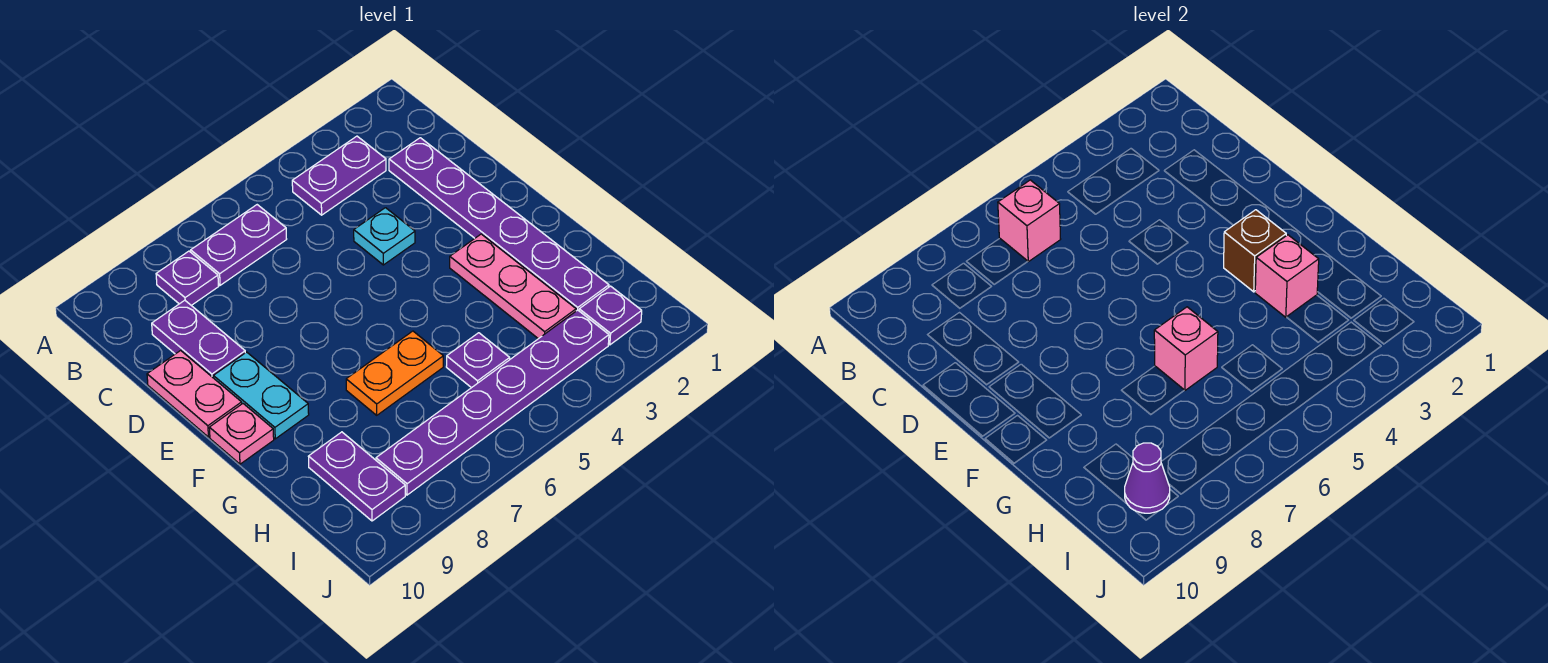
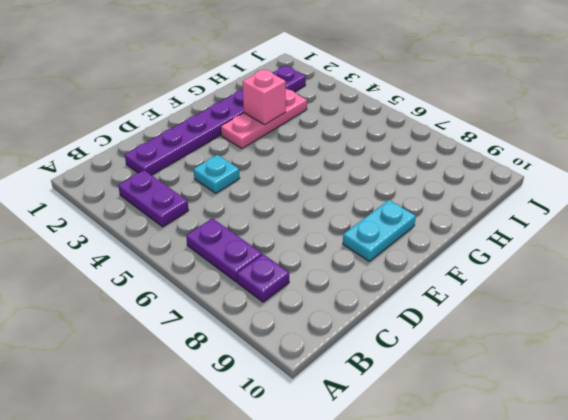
none -> purple plate C9:D9 level 1
none -> pink plate D10:E10 level 1
none -> pink plate F10 level 1

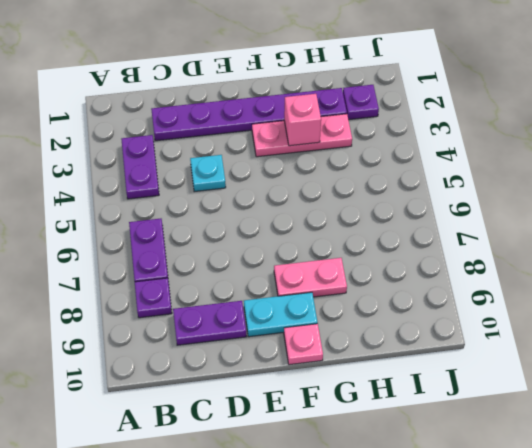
pink plate F8:G8 level 1 -> pink plate D10:E10 level 1
none -> orange plate G6:G7 level 1
none -> purple plate H5 level 1
none -> purple plate H9:I9 level 1

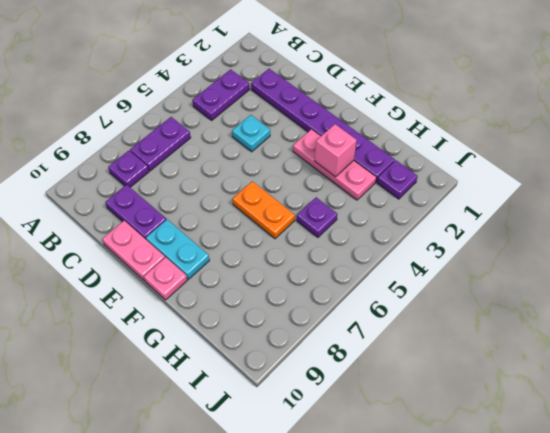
orange plate F6:G6 level 1 -> orange plate G6:G7 level 1
none -> purple plate H9:I9 level 1
none -> purple plate I3:I8 level 1
none -> pink brick B6 level 2

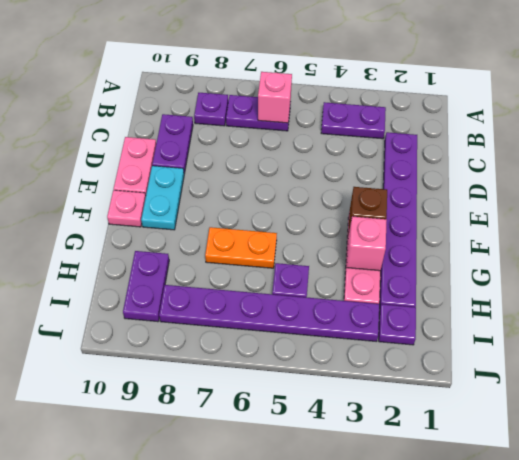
none -> cyan plate D4 level 1
none -> pink brick G6 level 2
none -> purple cone I9 level 2

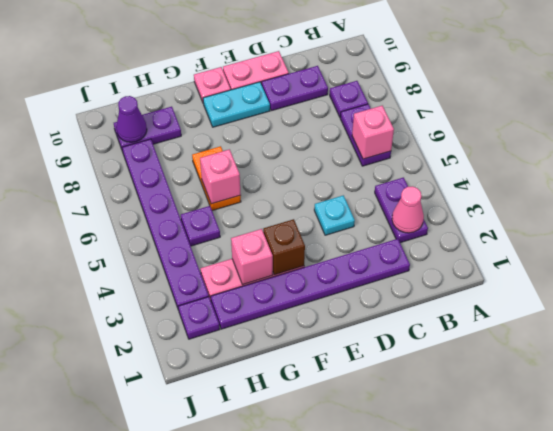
pink cone B3 level 2 -> none

